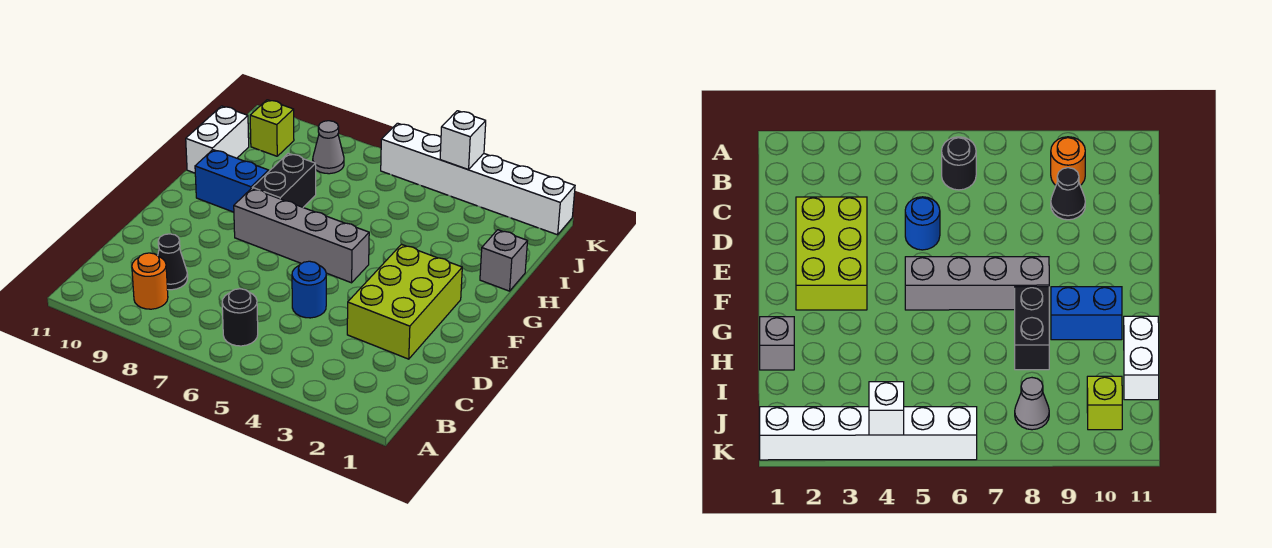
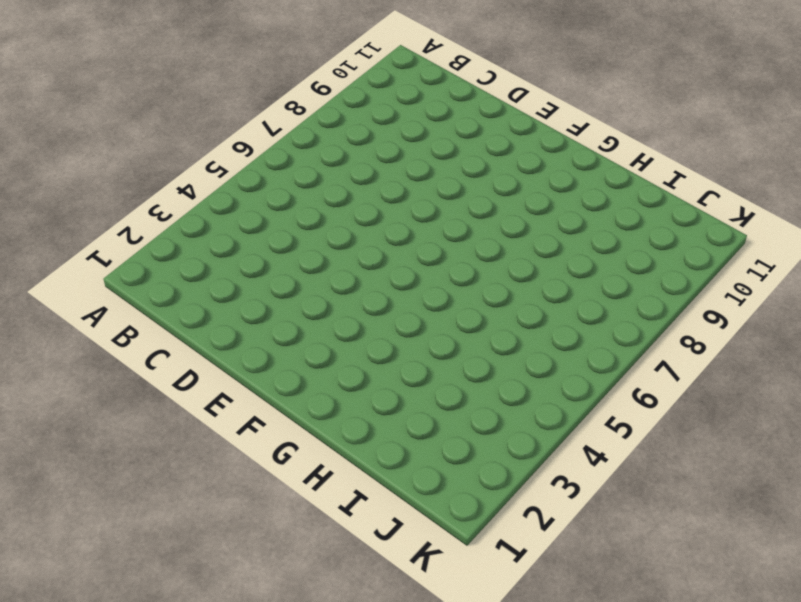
none -> black round brick B6 level 1
none -> orange round brick B9 level 1
none -> black cone C9 level 1

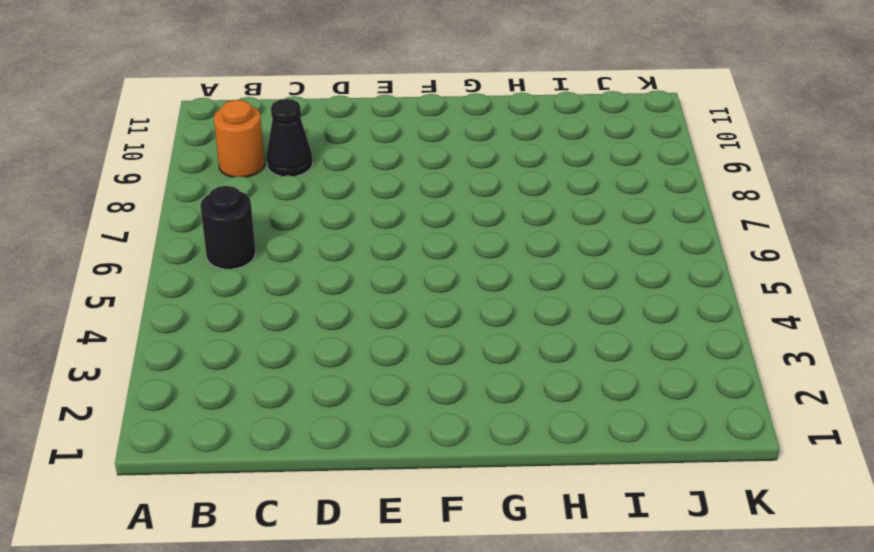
none -> lime brick D2:F3 level 1
none -> blue round brick D5 level 1
none -> grey brick F5:F8 level 1

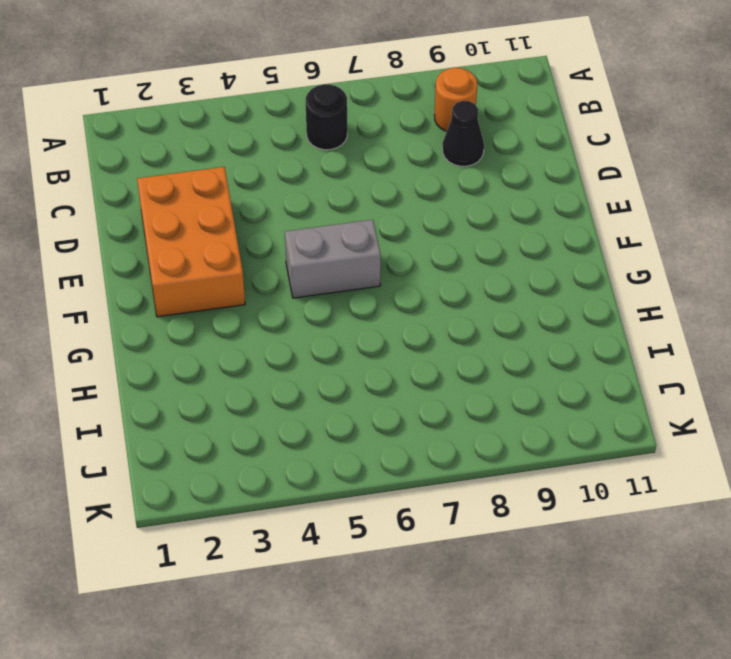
orange brick D2:F3 level 1 -> lime brick D2:F3 level 1
grey brick F5:F6 level 1 -> grey brick F5:F8 level 1
none -> blue round brick D5 level 1
none -> black brick G8:H8 level 1
none -> blue brick G9:G10 level 1

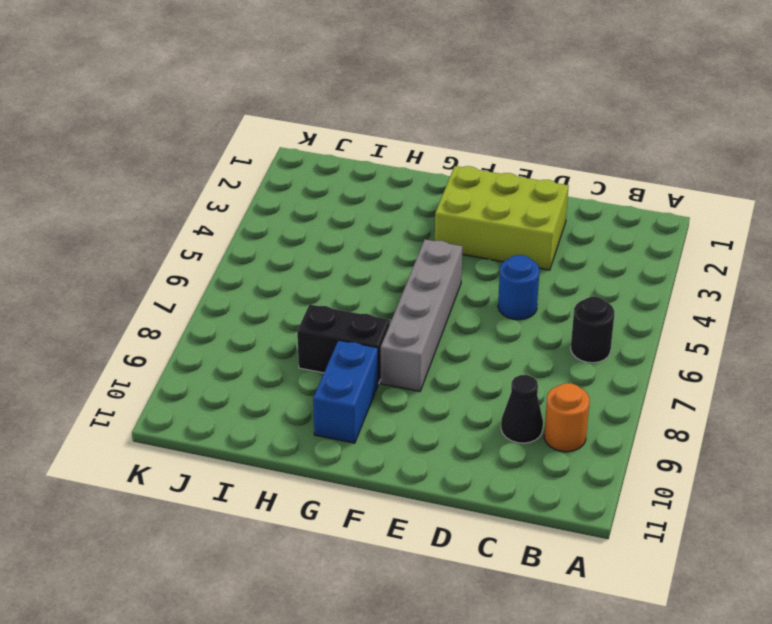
none -> grey brick H1 level 1
none -> white brick H11:I11 level 1
none -> grey cone J8 level 1

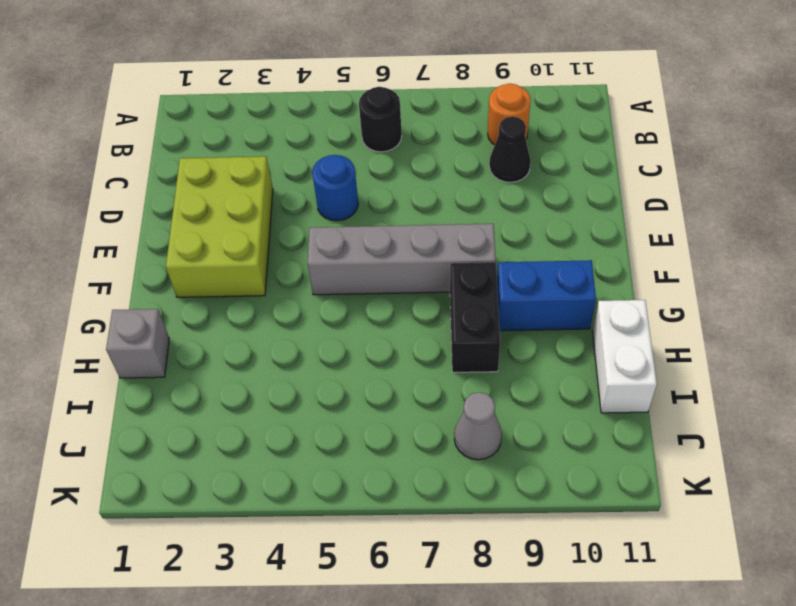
none -> lime brick J10 level 1
none -> white brick K1:K6 level 1
none -> white brick K4 level 2

